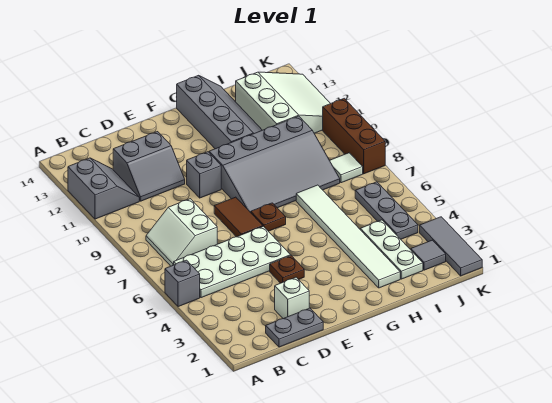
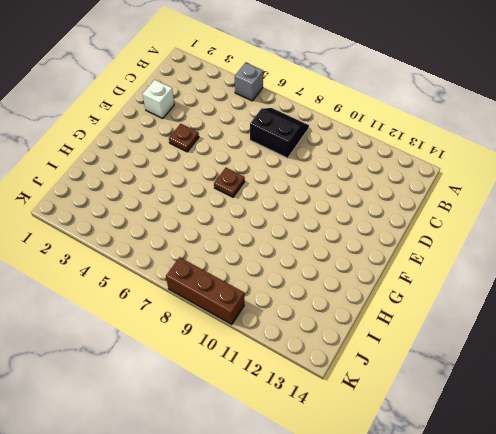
black slope B7:C8 level 1 top C -> white slope B7:C8 level 1 top C
none -> grey slope A11:B12 level 1 top A
none -> white plate B5:E6 level 1
none -> grey plate C1:D1 level 1

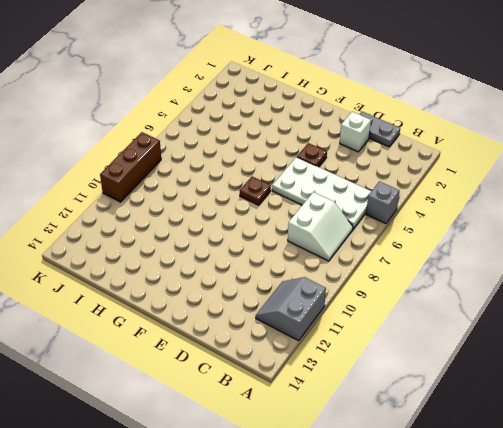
none -> grey slope C11:D12 level 1 top 12
none -> brown tile E7:E8 level 1
none -> grey brick E10 level 1

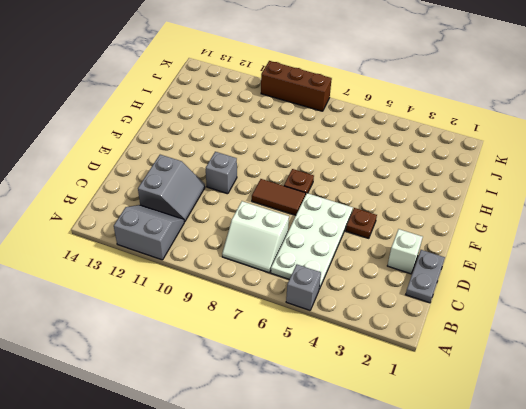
none -> grey slope F8:I10 level 1 top 10
none -> grey slope G11:H14 level 1 top G
none -> white tile H2:H7 level 1

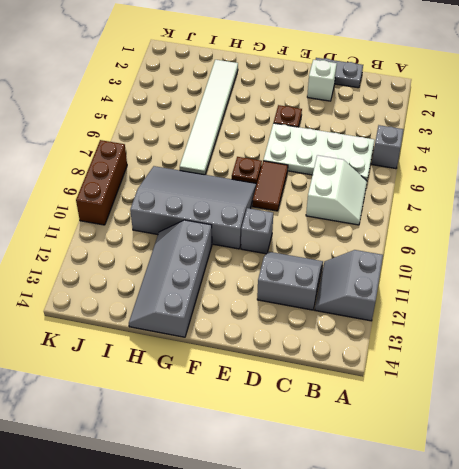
none -> white plate I2:I4 level 1
none -> white slope I11:K13 level 1 top I
none -> grey tile J2 level 1

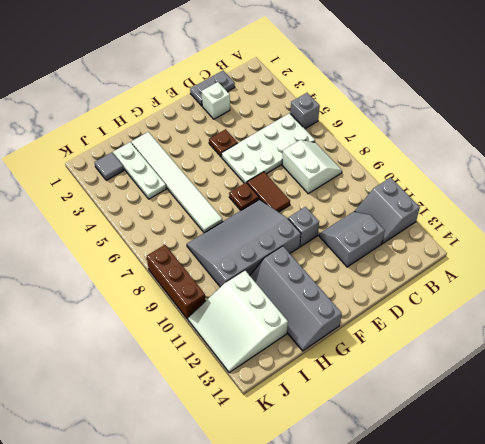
none -> grey plate J4:J6 level 1
none -> white tile J8 level 1
none -> grey tile K1:K3 level 1

